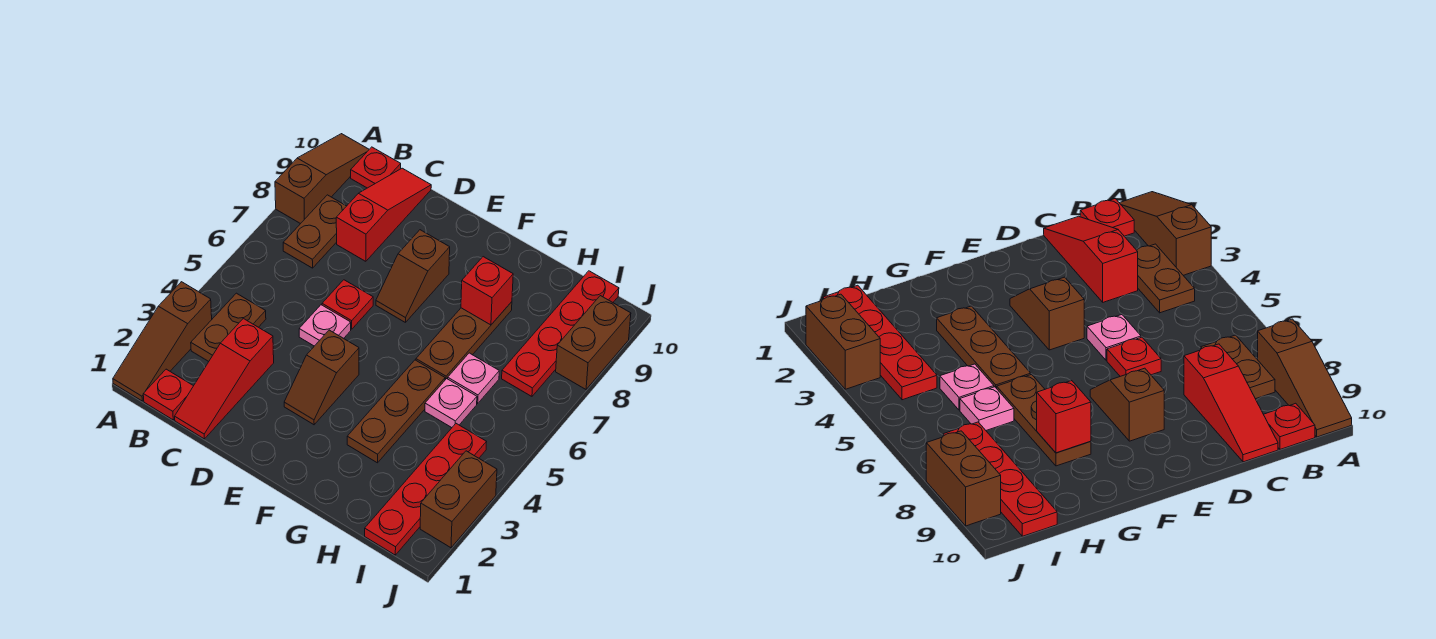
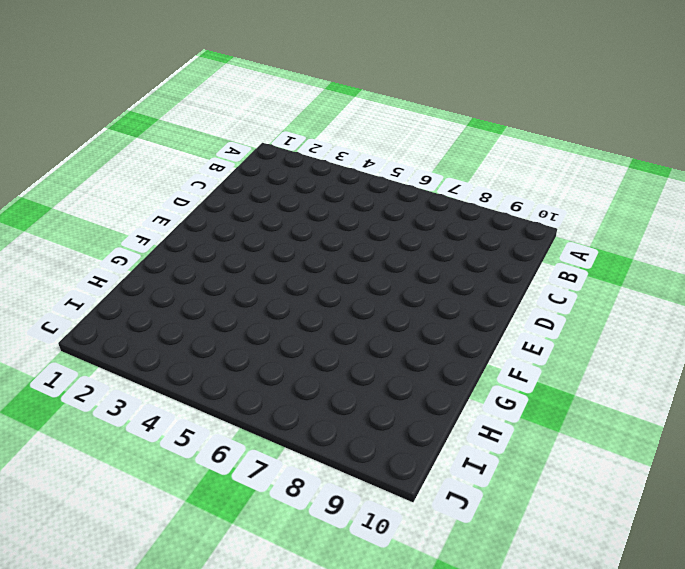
none -> brown slope A1:A3 level 1 top 3
none -> brown slope A8:A10 level 1 top 8
none -> red plate B1 level 1

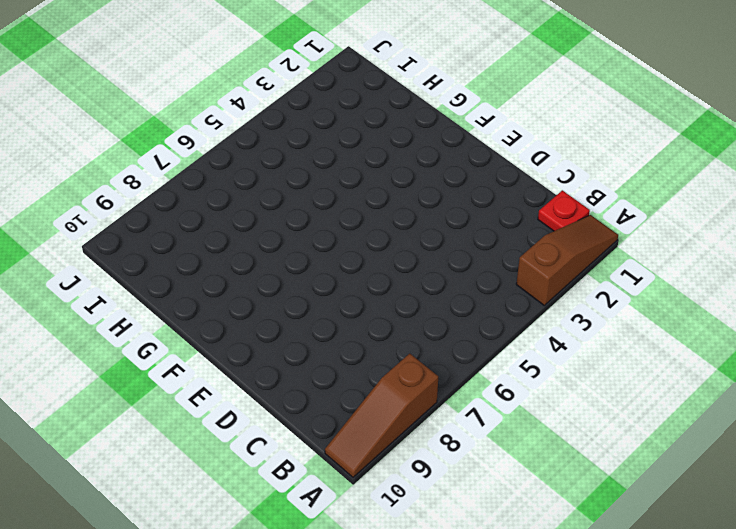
none -> brown plate B3:B4 level 1
none -> brown plate B7:B8 level 1
none -> red plate B10 level 1

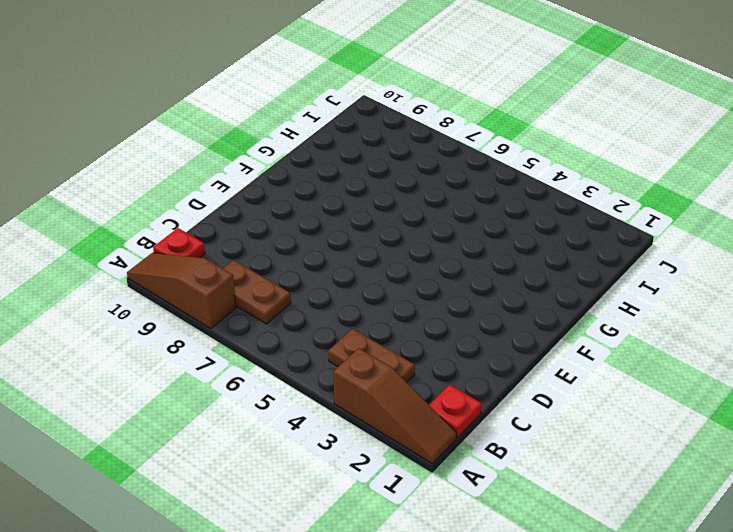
none -> red slope C1:C3 level 1 top 3
none -> red slope C8:C10 level 1 top 8
none -> pink plate D5 level 1

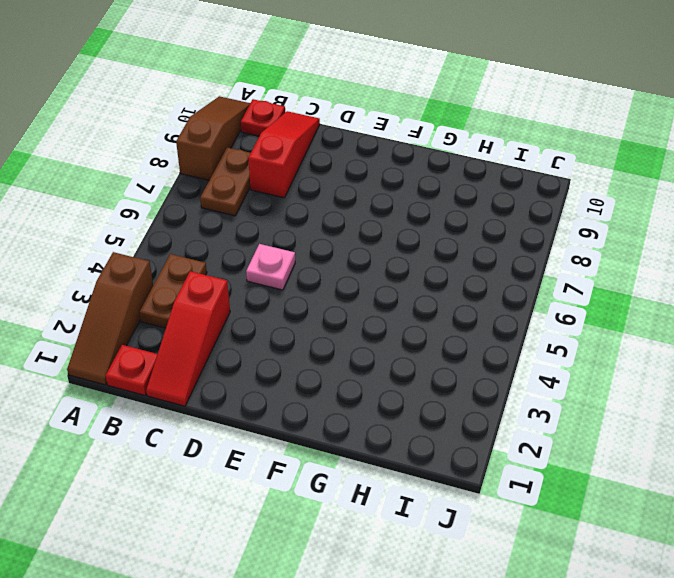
none -> red plate D6 level 1
none -> brown slope E3:E4 level 1 top 4
none -> brown slope E7:E8 level 1 top 8

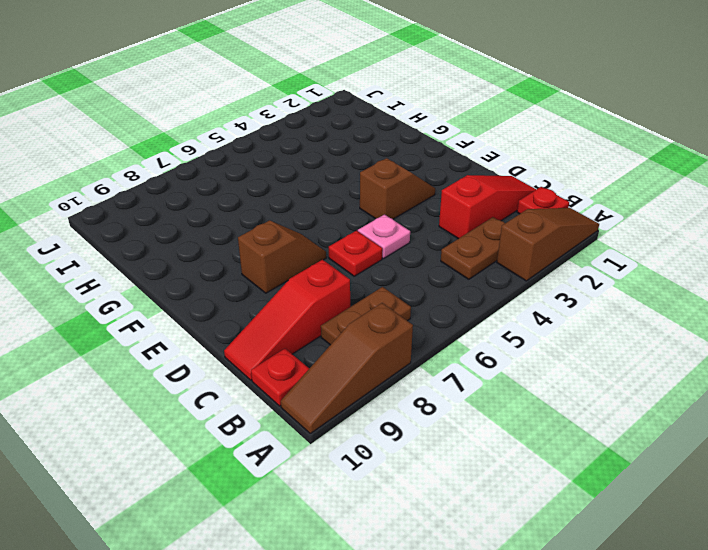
none -> brown plate G3:G5 level 1
none -> brown plate G6:G8 level 1
none -> pink plate H5 level 1

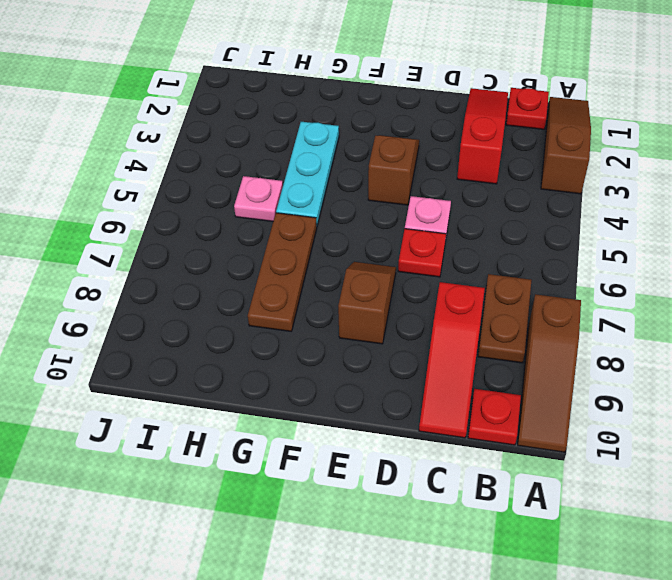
cyan plate G3:G5 level 1 -> brown plate G3:G5 level 1
none -> brown plate B3:B4 level 1
none -> pink plate H6 level 1
none -> red plate I1:I4 level 1

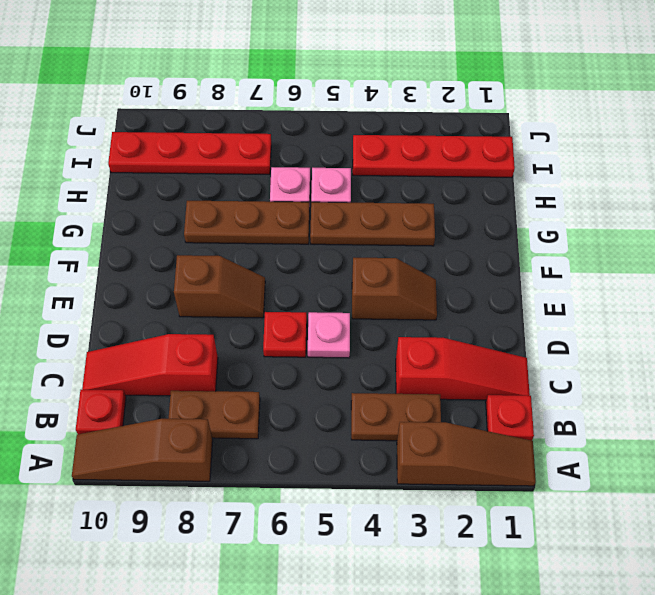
none -> brown brick J2:J3 level 1
none -> brown brick J8:J9 level 1
none -> red brick G8 level 2

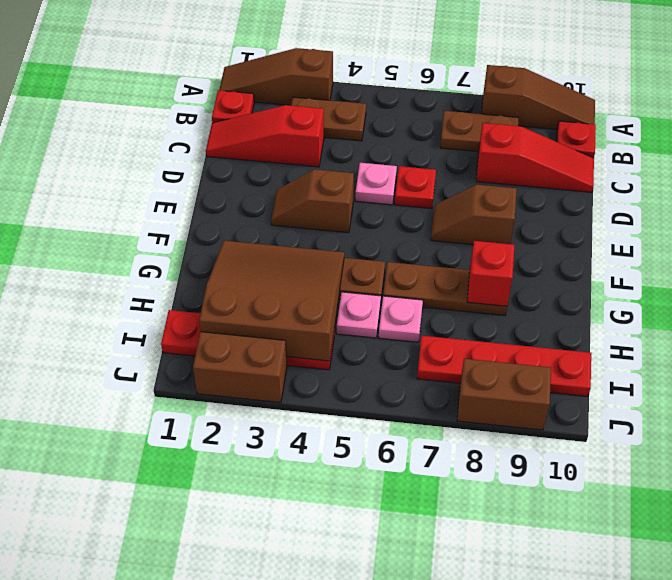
brown slope G2:I4 level 2 top I -> none

